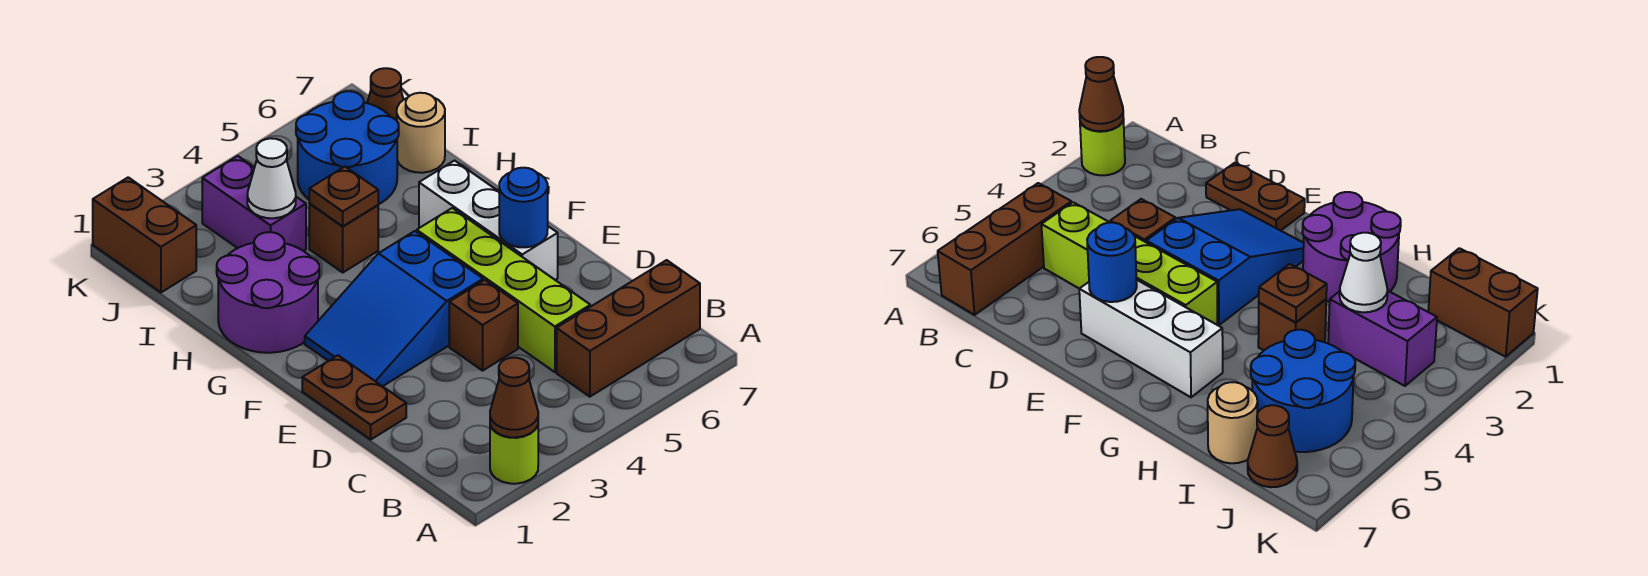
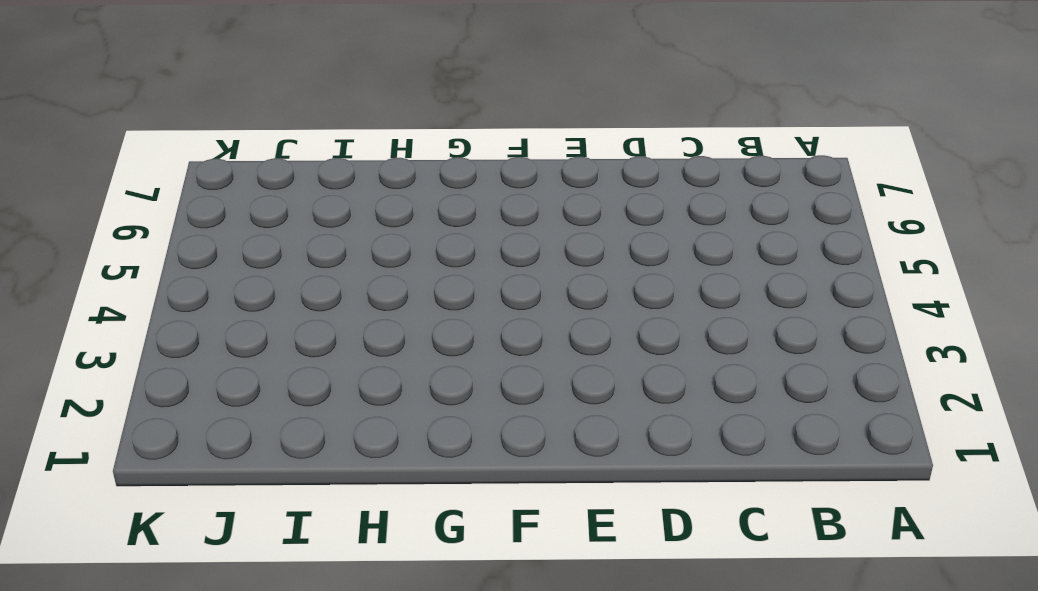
none -> lime round brick A2 level 1
none -> brown brick B5:B7 level 1
none -> lime brick C5:F5 level 1

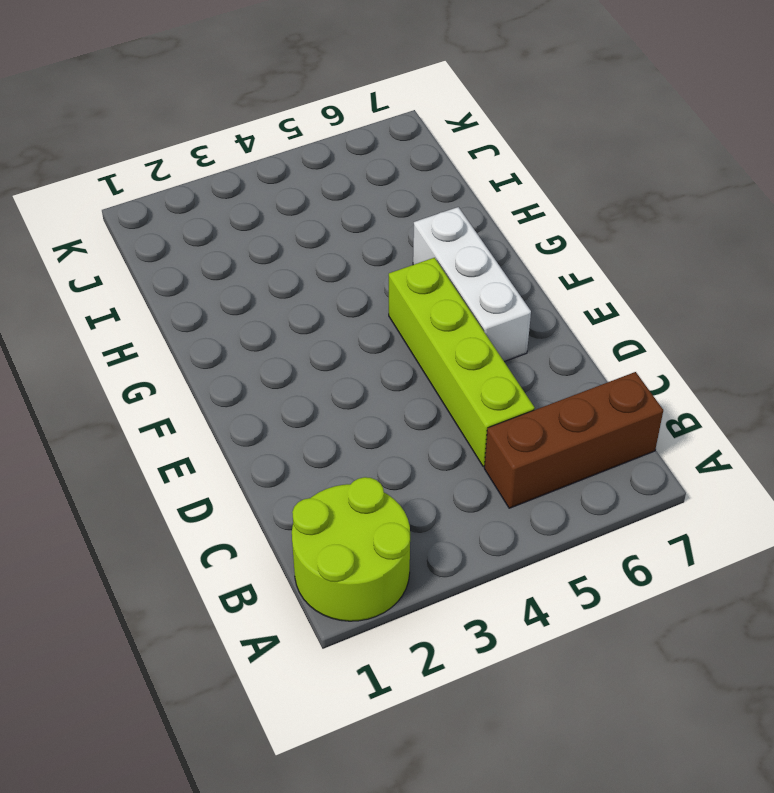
lime round brick A1:B2 level 1 -> lime round brick A2 level 1
none -> brown plate D1:E1 level 1
none -> brown brick D4 level 1
none -> blue slope E2:F4 level 1 top 4

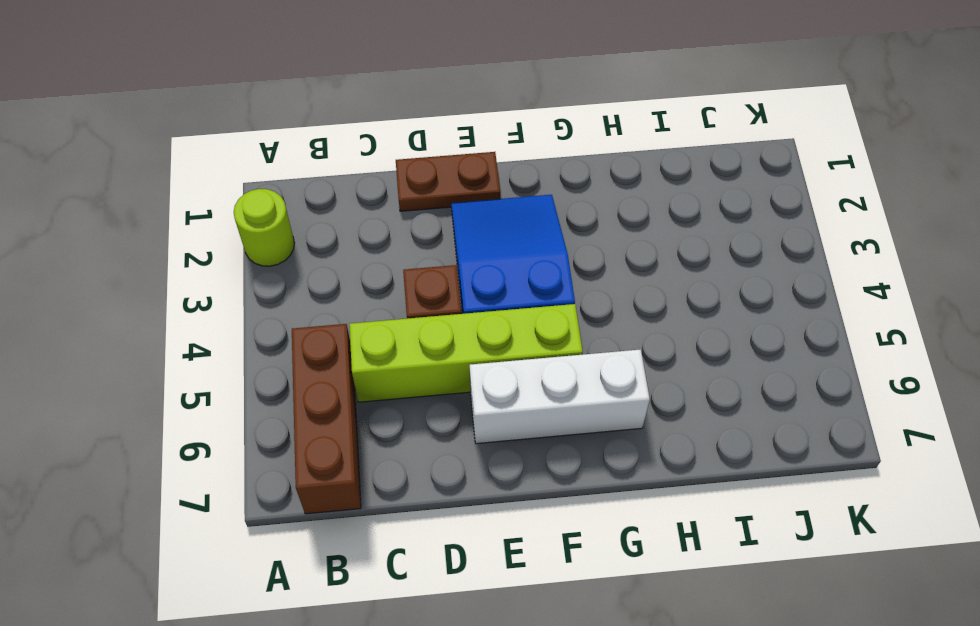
none -> purple round brick G1:H2 level 1
none -> brown brick H4 level 1
none -> purple brick I3:J3 level 1

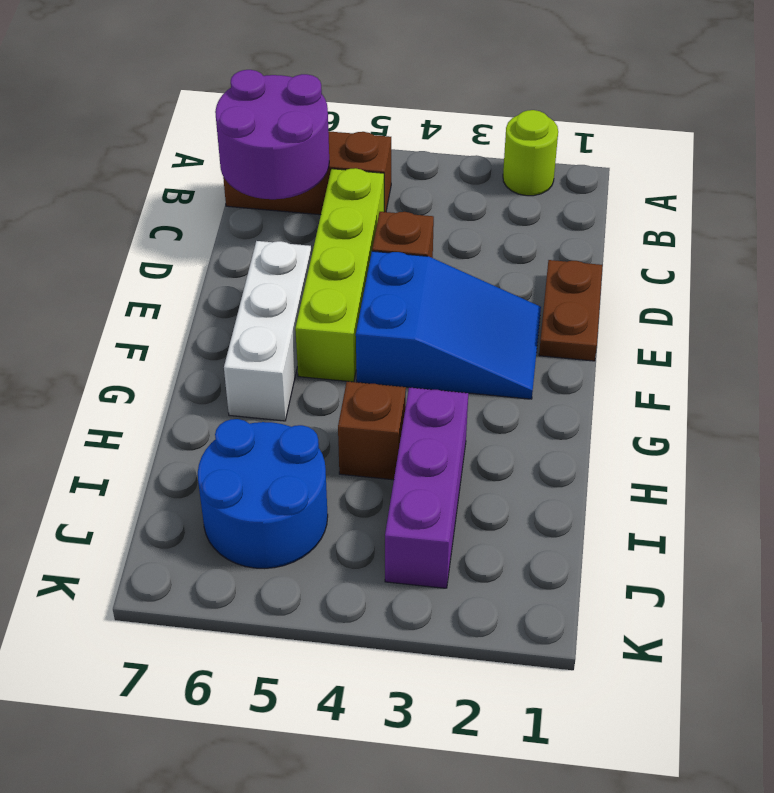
purple round brick B6:C7 level 2 -> purple round brick G1:H2 level 1
purple brick H3:J3 level 1 -> purple brick I3:J3 level 1
none -> tan round brick I7 level 1
none -> brown brick J1:K1 level 1
none -> brown cone J7 level 1

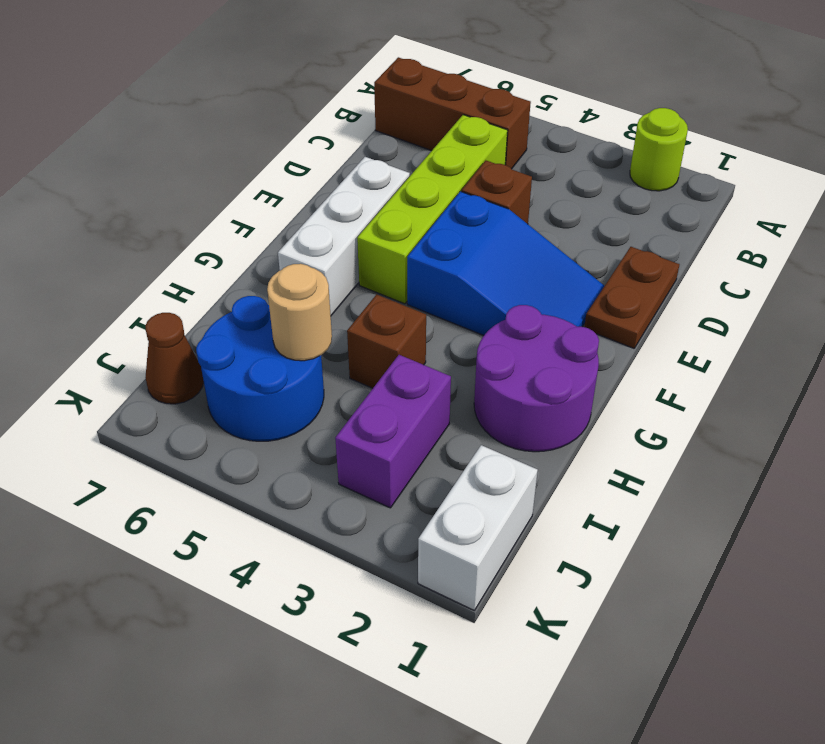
tan round brick I5 level 2 -> tan round brick I7 level 1
white brick J1:K1 level 1 -> brown brick J1:K1 level 1
none -> brown cone A2 level 2
none -> blue round brick E6 level 2
none -> brown plate H4 level 2

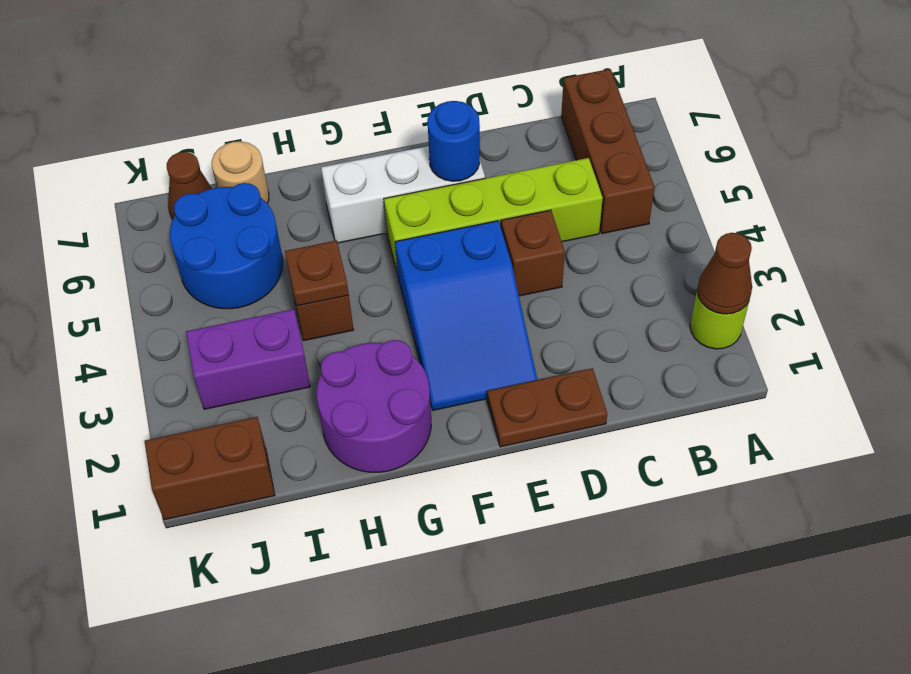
none -> white cone I3 level 2

